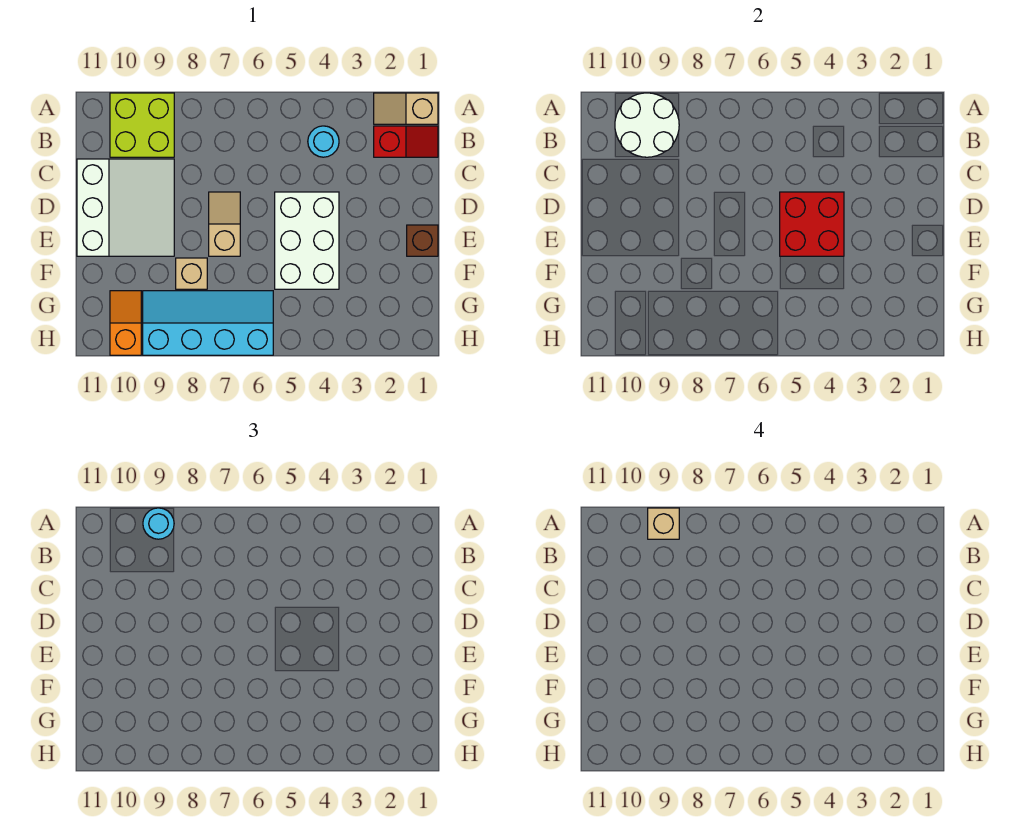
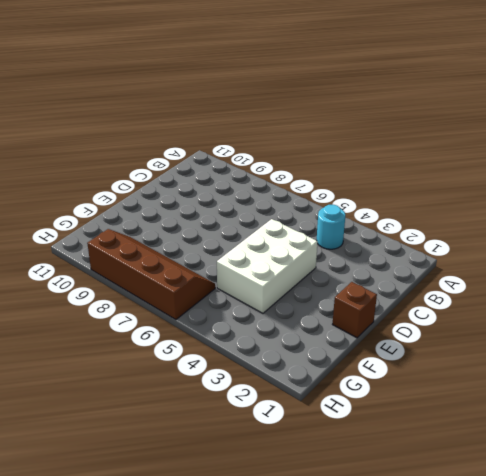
brown slope G6:H9 level 1 top H -> cyan slope G6:H9 level 1 top H
none -> tan slope A1:A2 level 1 top 1
none -> lime brick A9:B10 level 1
none -> red slope B1:B2 level 1 top 2

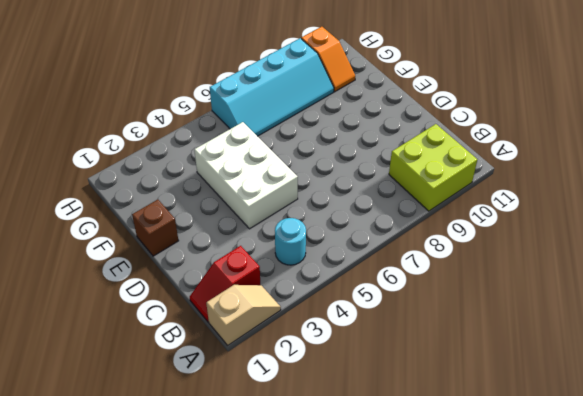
none -> white slope C9:E11 level 1 top 11
none -> tan slope D7:E7 level 1 top E
none -> tan brick F8 level 1

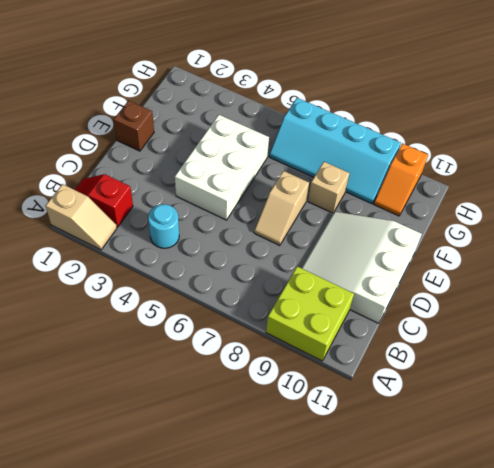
none -> white round brick A9:B10 level 2
none -> red brick D4:E5 level 2
none -> cyan round brick A9 level 3

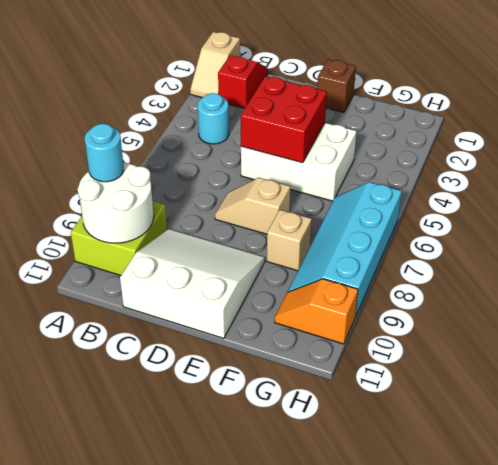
none -> tan brick A9 level 4

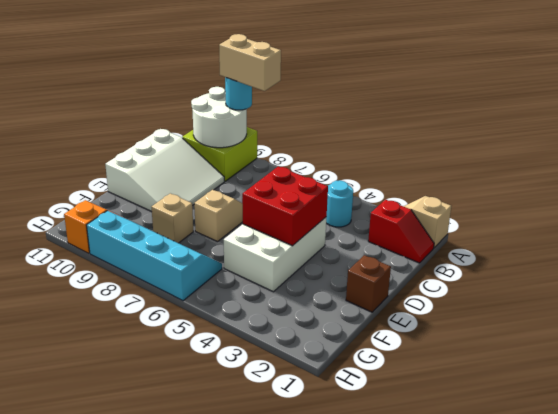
tan brick A8:A9 level 4 -> tan brick A9 level 4

